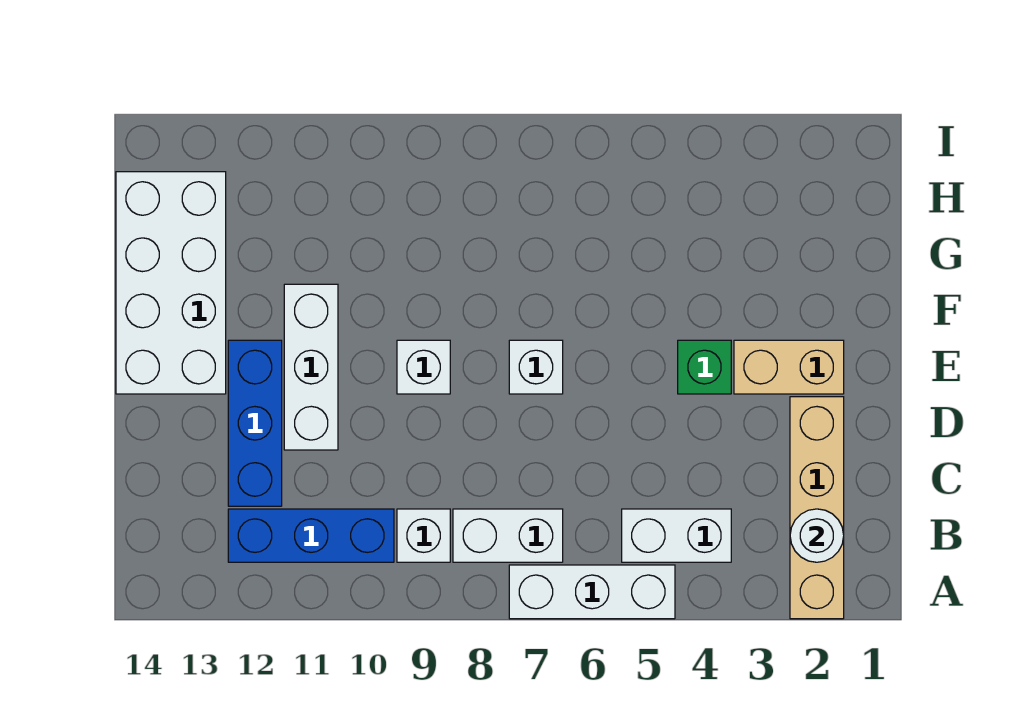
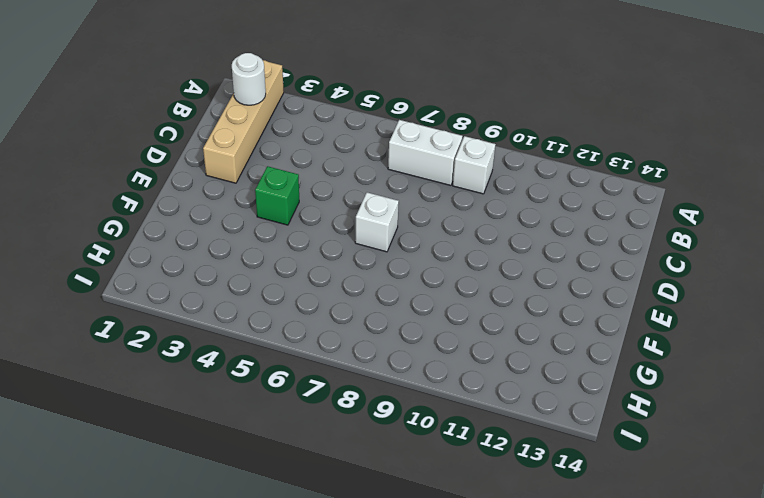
none -> white brick A5:A7 level 1
none -> white brick B4:B5 level 1
none -> blue brick B10:B12 level 1

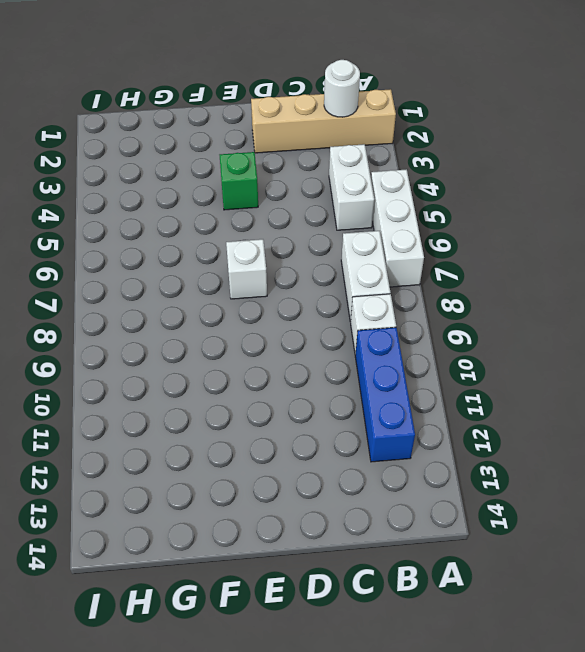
none -> blue brick C12:E12 level 1
none -> white brick D11:F11 level 1
none -> tan brick E2:E3 level 1

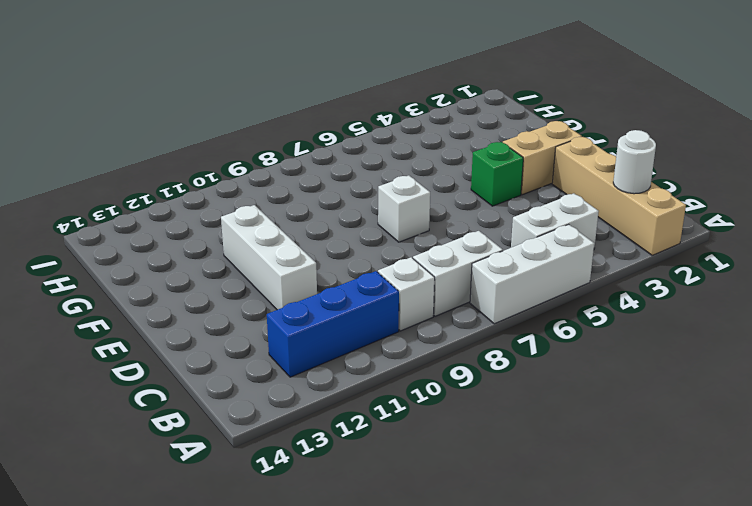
none -> blue brick C12:E12 level 1
none -> white brick E9 level 1
none -> white brick E13:H14 level 1

